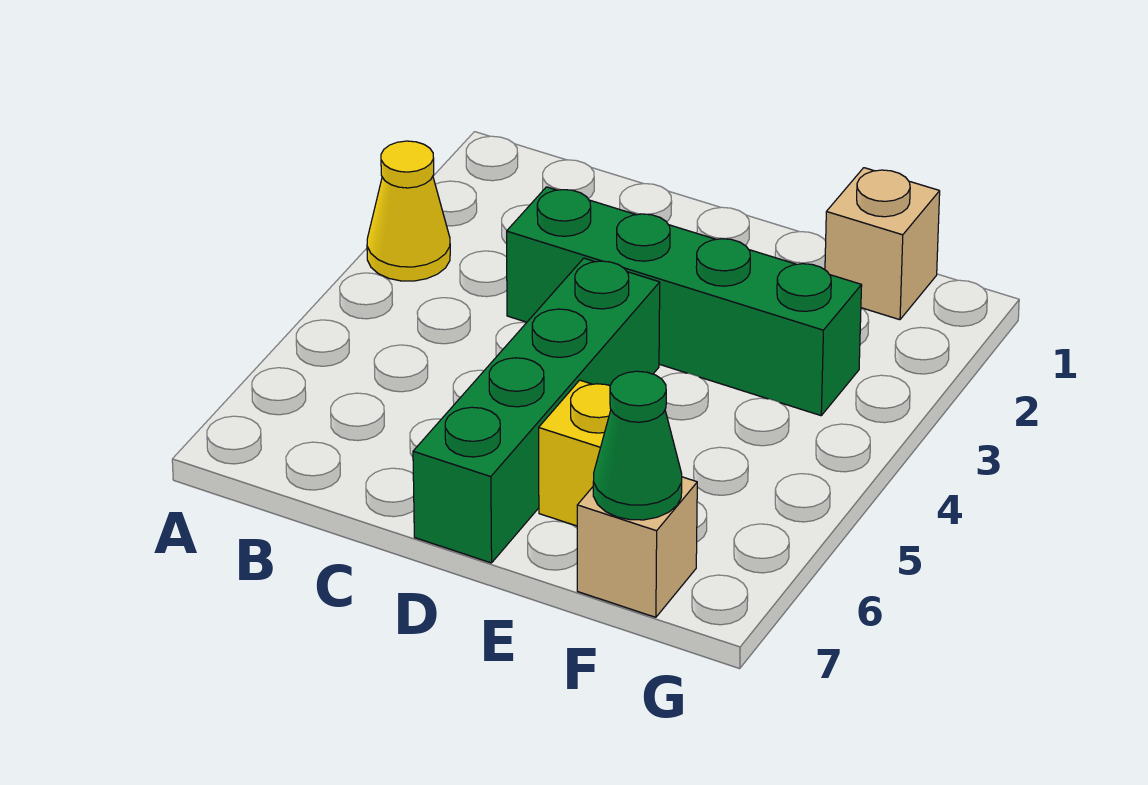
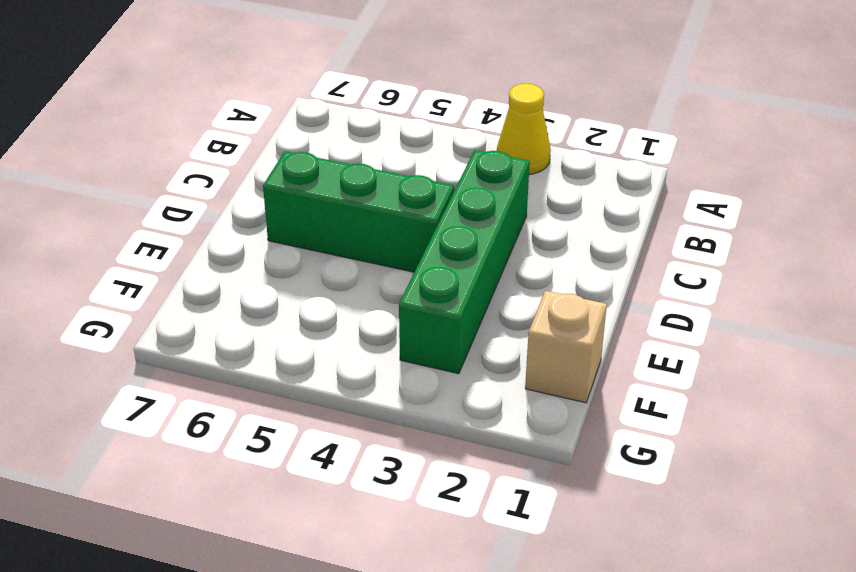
green brick D4:D6 level 1 -> green brick D4:D7 level 1
none -> yellow brick E6 level 1
none -> tan brick F7 level 1

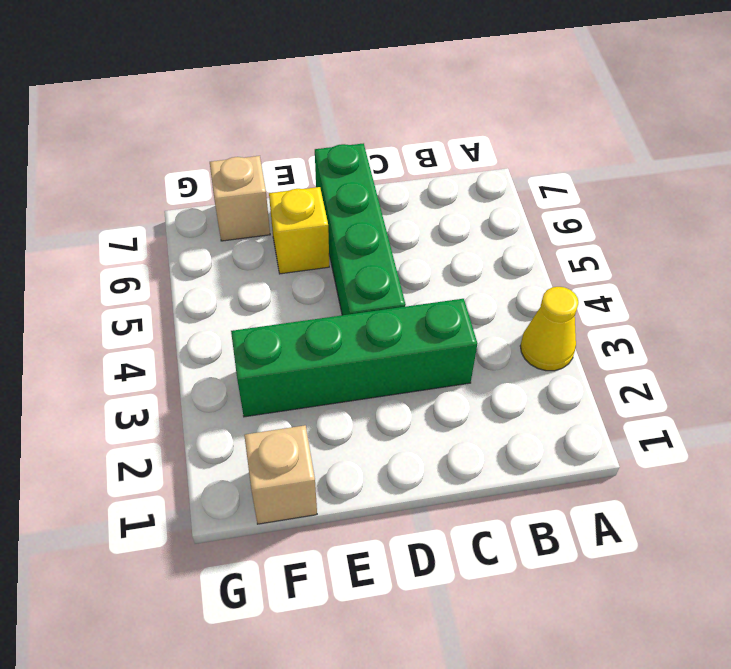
none -> green cone F7 level 2

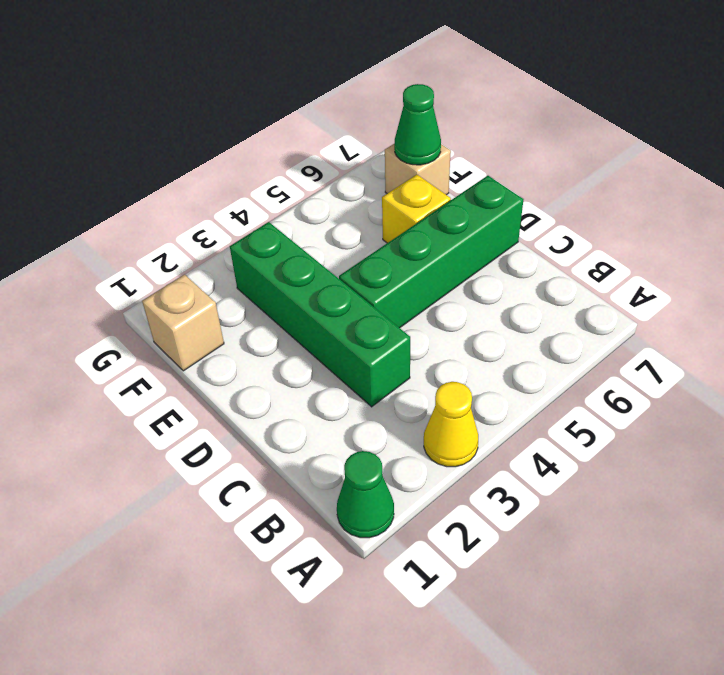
green cone A1 level 1 -> none

